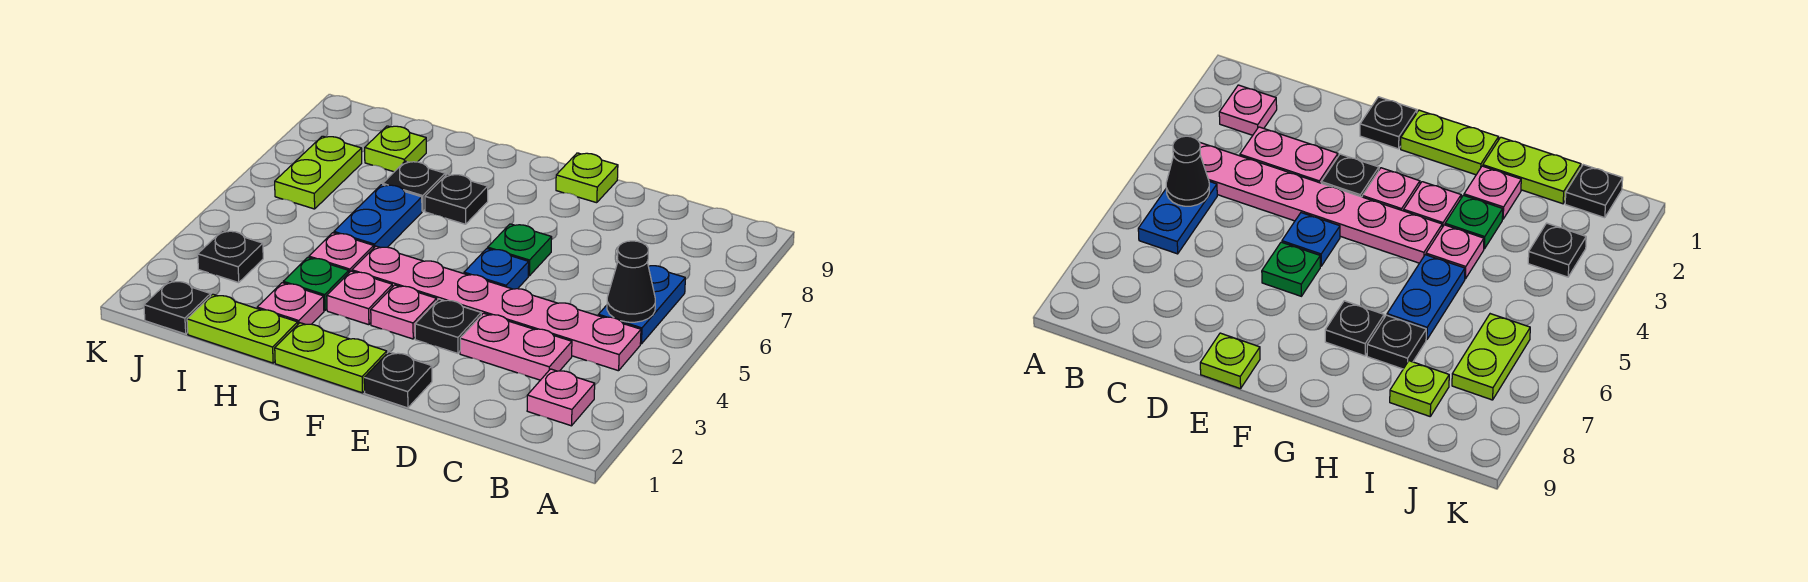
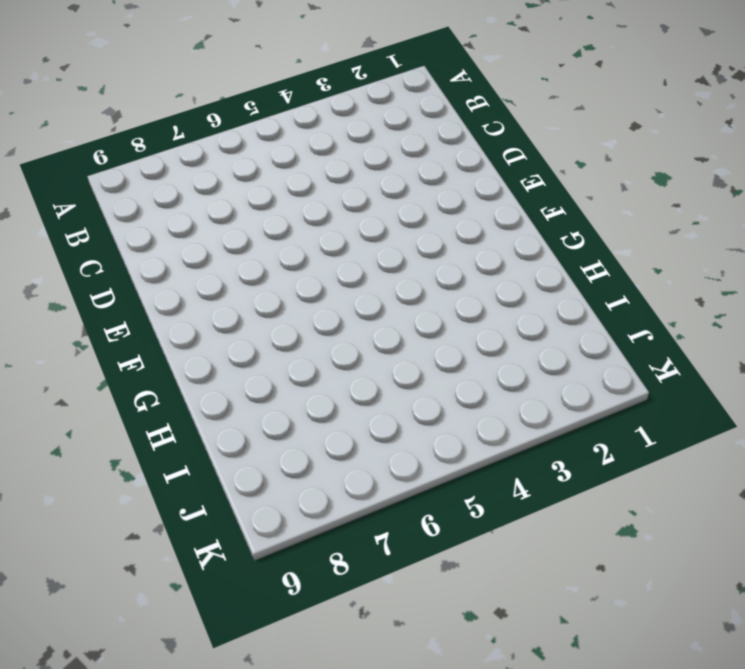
none -> pink plate B2 level 1
none -> pink plate B4:G4 level 1
none -> blue plate B5:B6 level 1

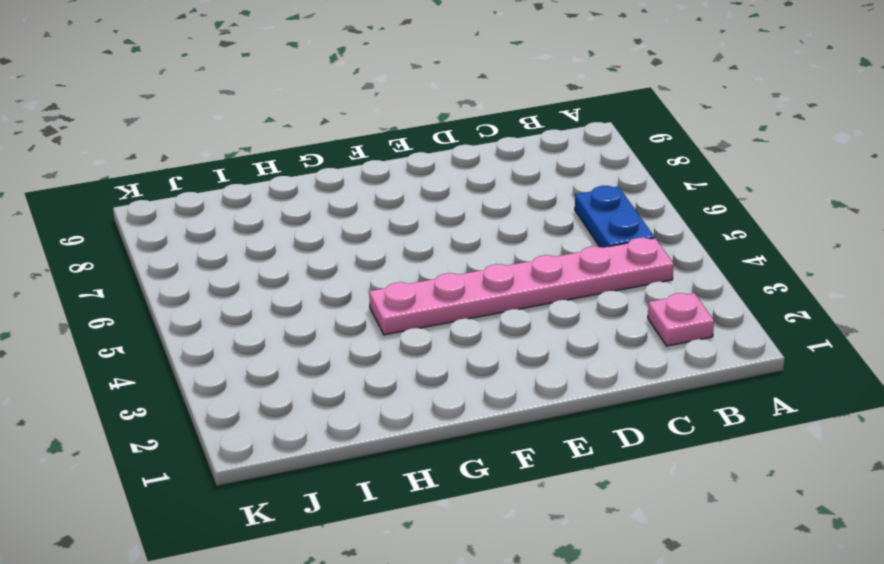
none -> pink plate C3:D3 level 1
none -> black plate E1 level 1
none -> black plate E3 level 1

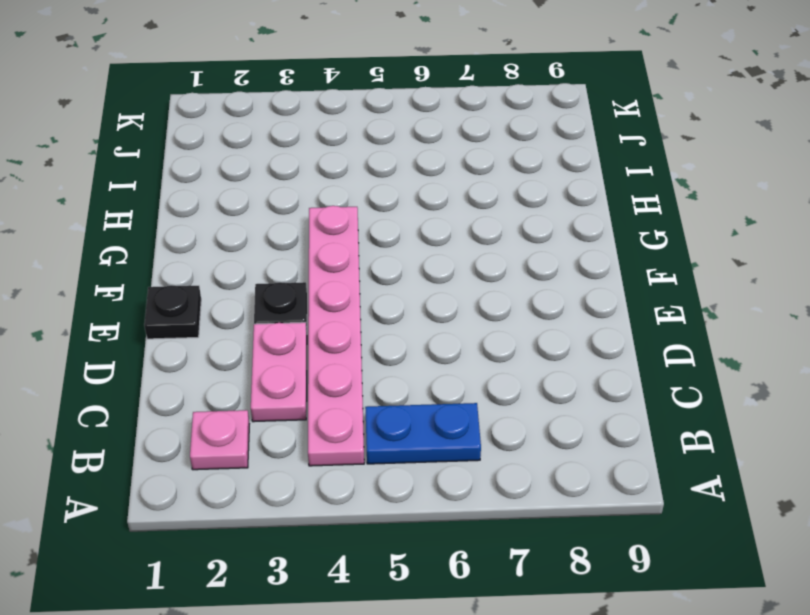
none -> blue plate E5 level 1
none -> green plate E6 level 1
none -> lime plate E9 level 1

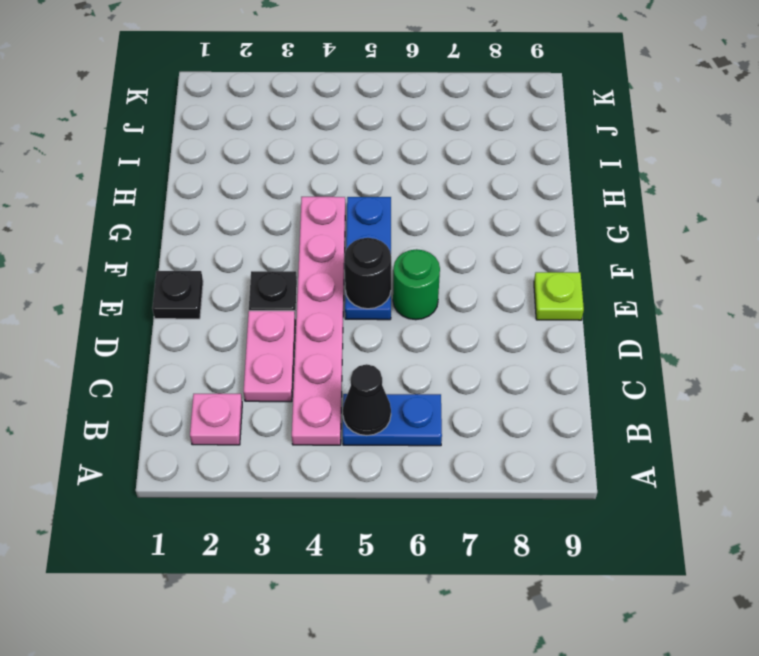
blue plate E5:G5 level 1 -> blue plate E5 level 1
black round brick E5 level 2 -> none
green round brick E6 level 1 -> green plate E6 level 1
none -> lime plate F1:G1 level 1
none -> pink plate F3 level 1
none -> pink plate G3 level 1

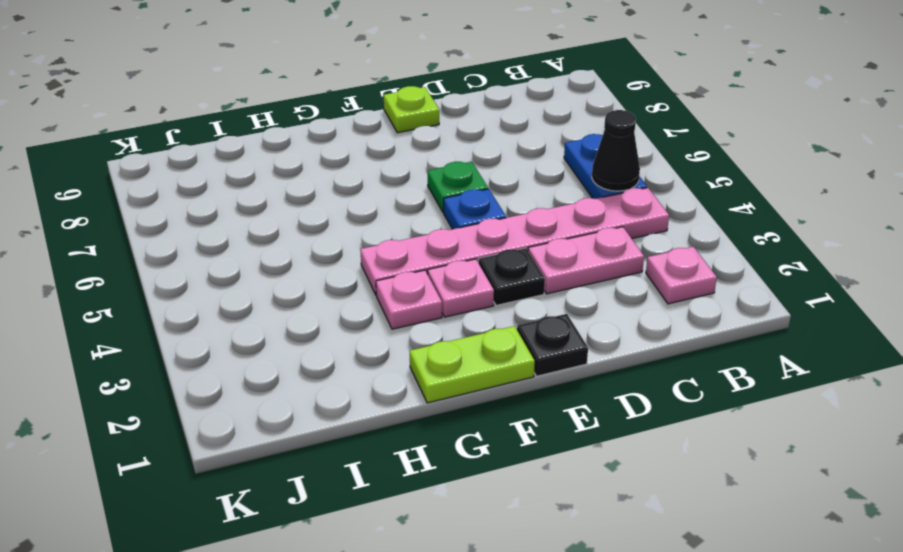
none -> black plate G7 level 1
none -> lime plate H1:I1 level 1
none -> pink plate H2 level 1

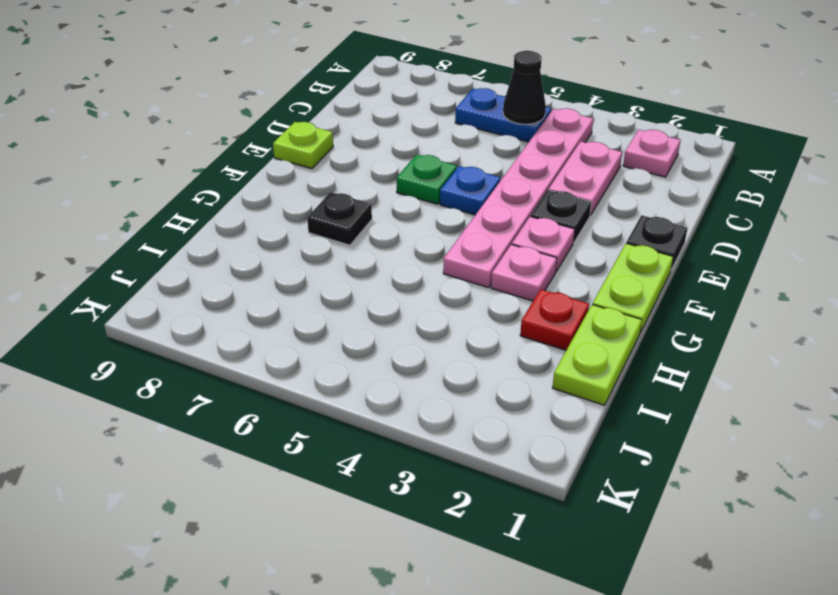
red plate H2 level 1 -> pink plate H2 level 1
none -> green plate H3 level 1
none -> pink plate H4 level 1
none -> blue plate H5:H6 level 1

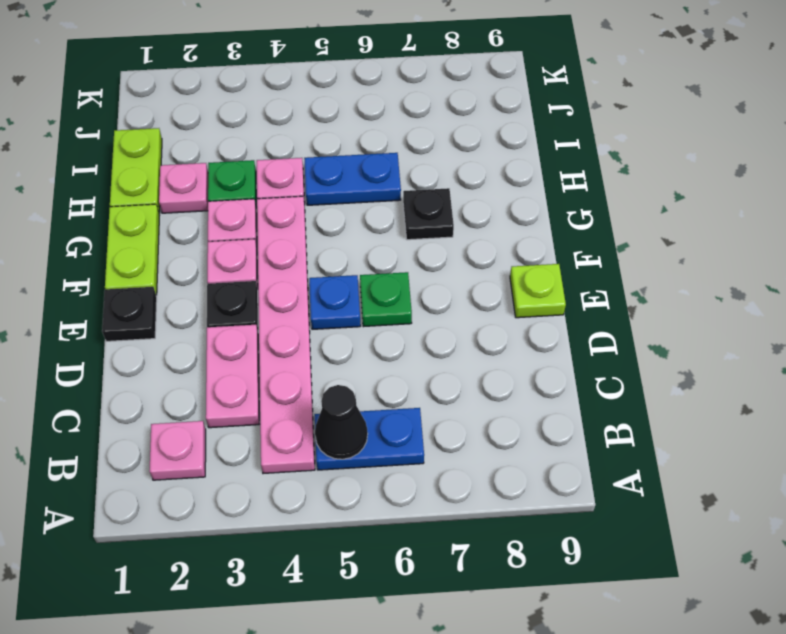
none -> black plate H7 level 1
none -> lime plate I8 level 1
none -> black plate J1 level 1

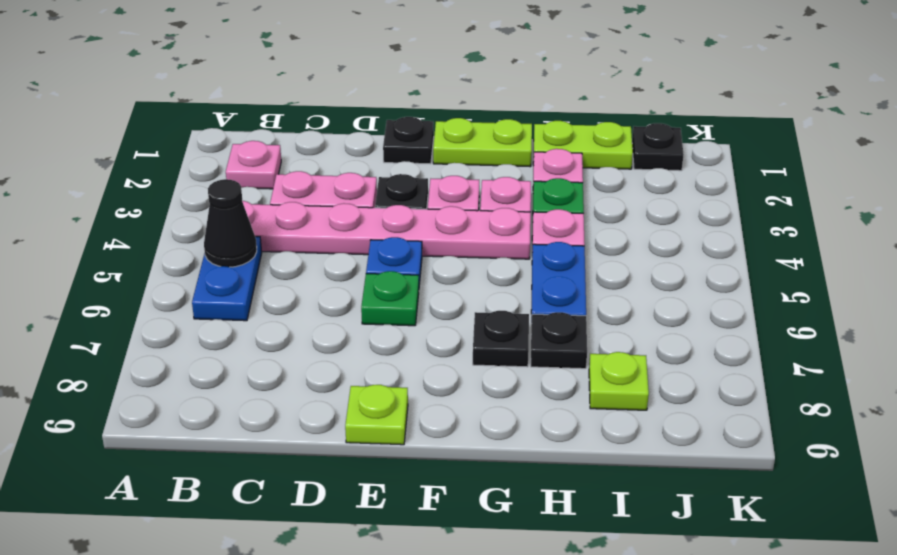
none -> black plate J3 level 1
none -> lime plate J6:J7 level 1

